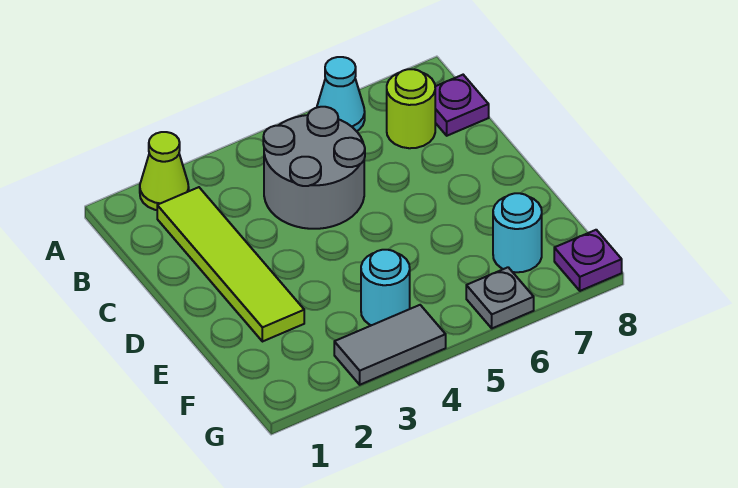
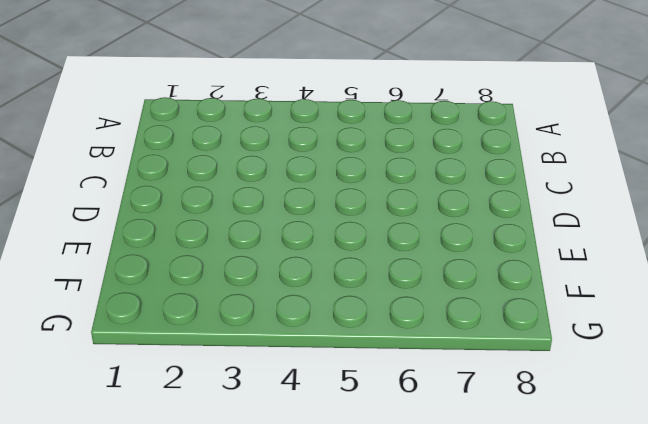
none -> lime cone A2 level 1
none -> cyan cone A6 level 1

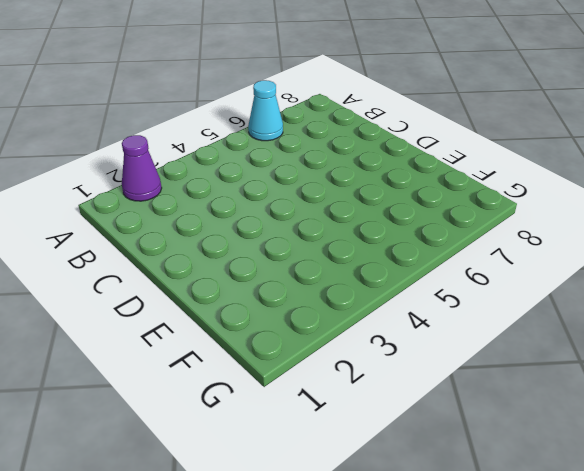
purple cone A2 level 1 -> lime cone A2 level 1
none -> lime tile B2:E2 level 1
none -> grey round brick B4:C5 level 1

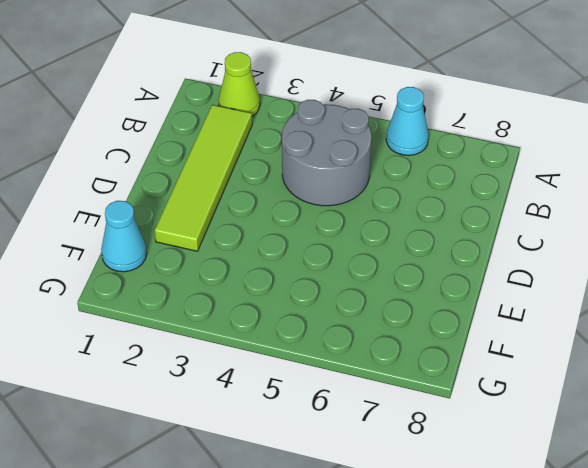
cyan cone F1 level 1 -> none
none -> lime round brick B7 level 1
none -> purple plate B8 level 1

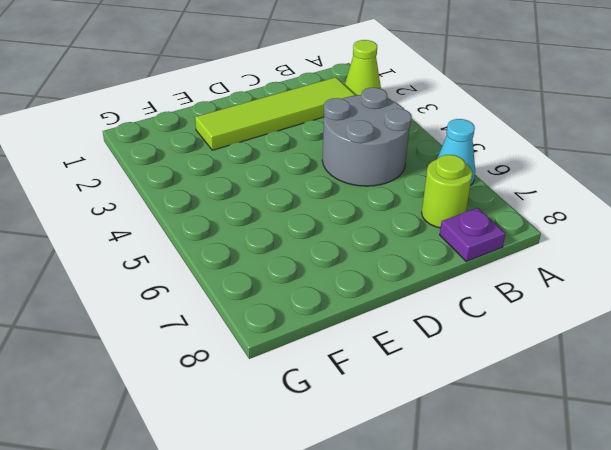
none -> cyan round brick F4 level 1
none -> cyan round brick F7 level 1

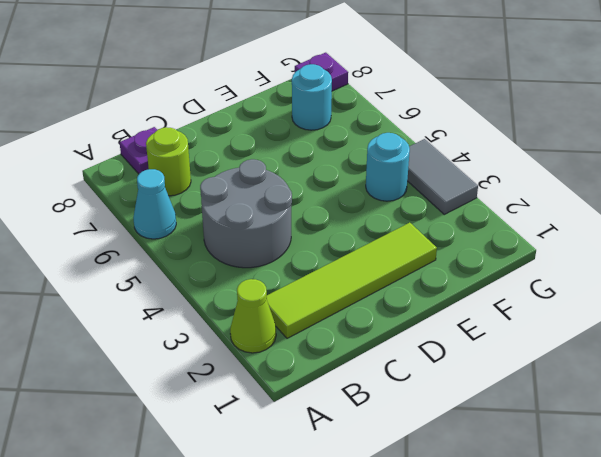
none -> grey plate G6 level 1

